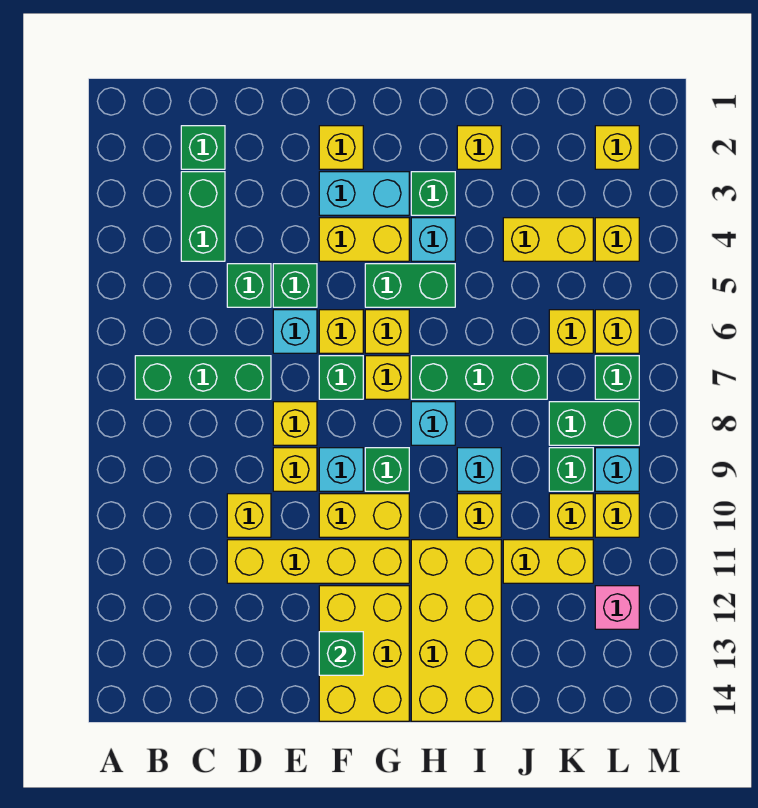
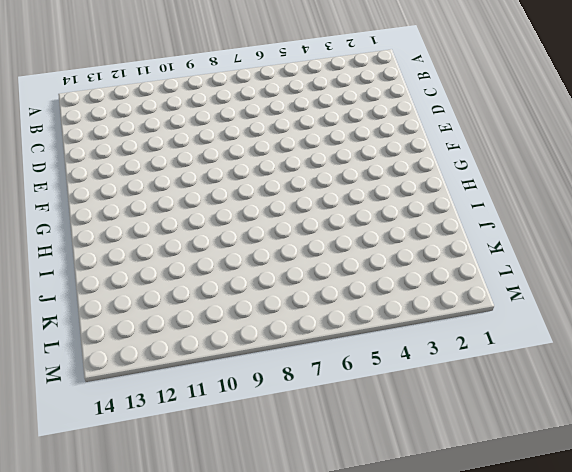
none -> green brick B7:D7 level 1
none -> green brick C2 level 1
none -> green brick C3:C4 level 1
none -> green brick D5 level 1

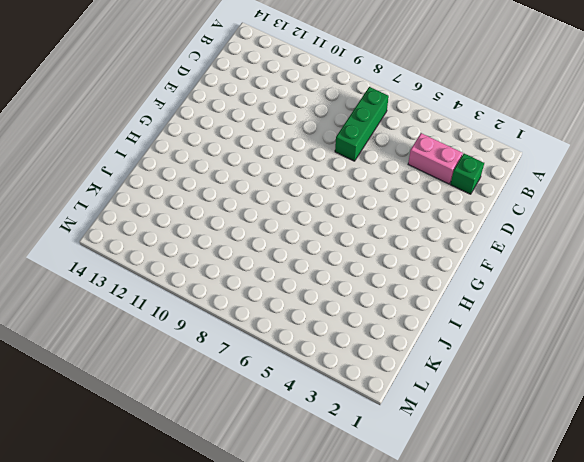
pink brick C3:C4 level 1 -> green brick C3:C4 level 1
none -> green brick D5 level 1
none -> yellow brick D10 level 1
none -> yellow brick D11:G11 level 1
none -> green brick E5 level 1

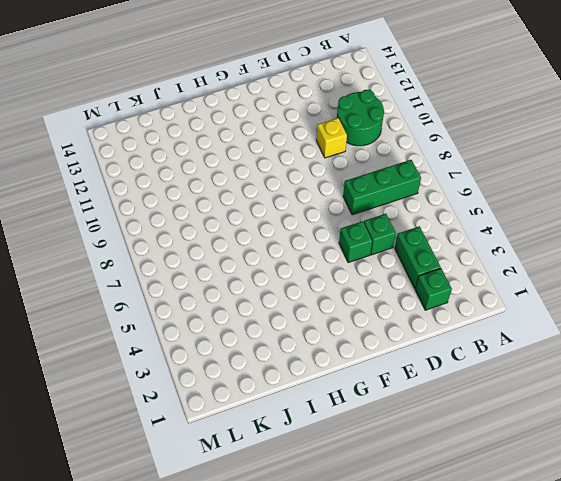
green round brick B10:C11 level 1 -> none
none -> yellow brick D11:G11 level 1
none -> cyan brick E6 level 1
none -> yellow brick E8 level 1
none -> yellow brick E9 level 1

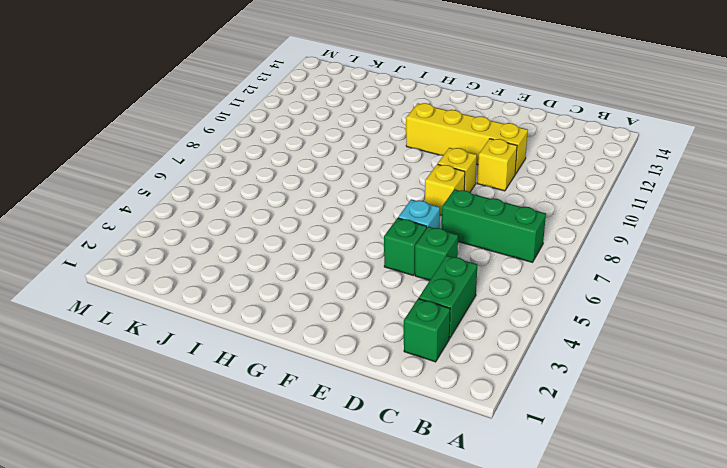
none -> yellow brick F2 level 1
none -> cyan brick F3:G3 level 1
none -> yellow brick F4:G4 level 1
none -> yellow brick F6 level 1

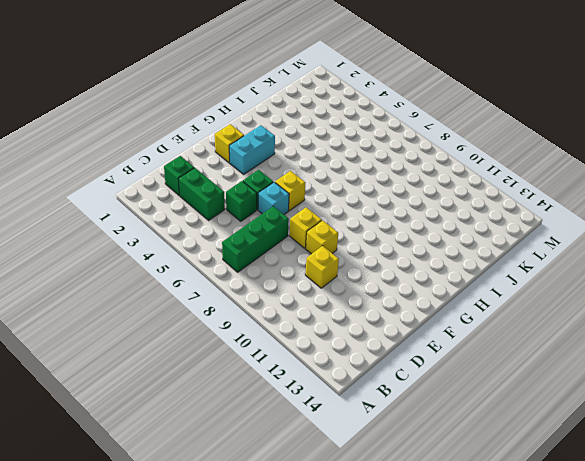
none -> yellow brick D11:G11 level 1
none -> yellow brick F4:G4 level 1
none -> green brick F7 level 1
none -> cyan brick F9 level 1

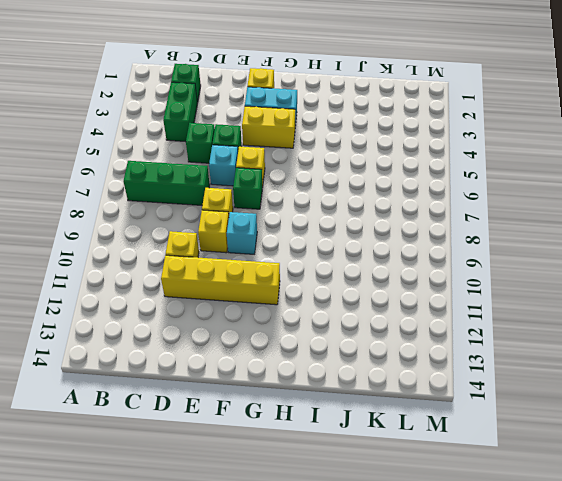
none -> yellow brick F10:G10 level 1
none -> yellow brick F12:G14 level 1
none -> green brick G5:H5 level 1
none -> yellow brick G6 level 1

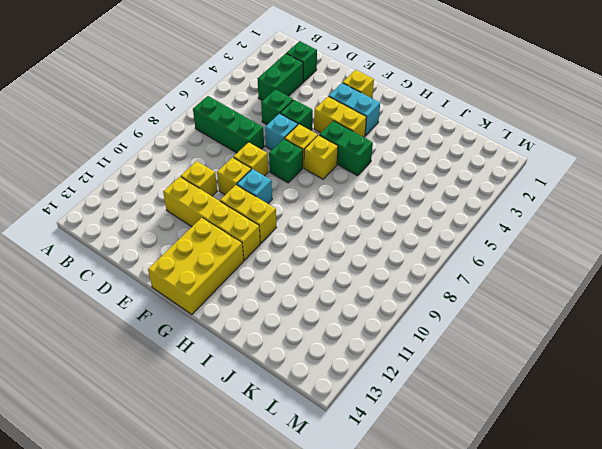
none -> yellow brick G7 level 1
none -> green brick G9 level 1
none -> green brick H3 level 1
none -> cyan brick H4 level 1

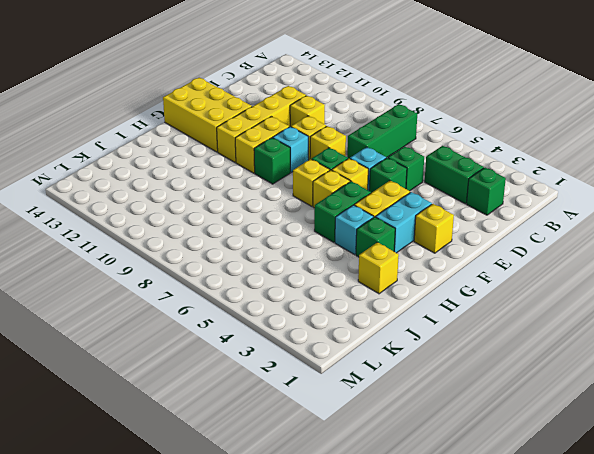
none -> green brick H7:J7 level 1
none -> cyan brick H8 level 1
none -> yellow brick H11:I14 level 1
none -> cyan brick I9 level 1

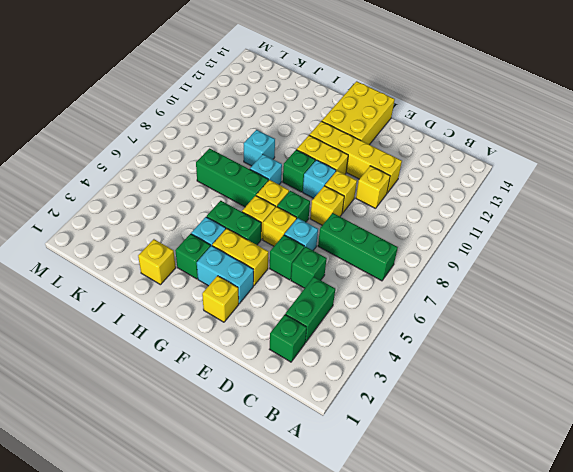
none -> yellow brick H11:I14 level 1
none -> yellow brick I10 level 1
none -> yellow brick J4:K4 level 1
none -> yellow brick J11:K11 level 1

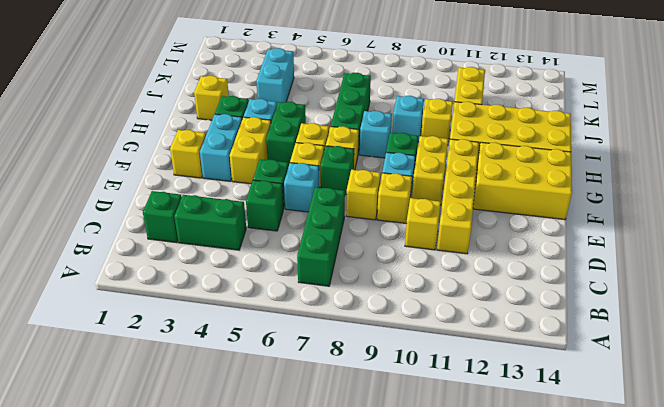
cyan brick J4:K4 level 1 -> yellow brick J4:K4 level 1
none -> yellow brick K6 level 1
none -> green brick K8:L8 level 1
none -> green brick K9 level 1
none -> yellow brick K10 level 1

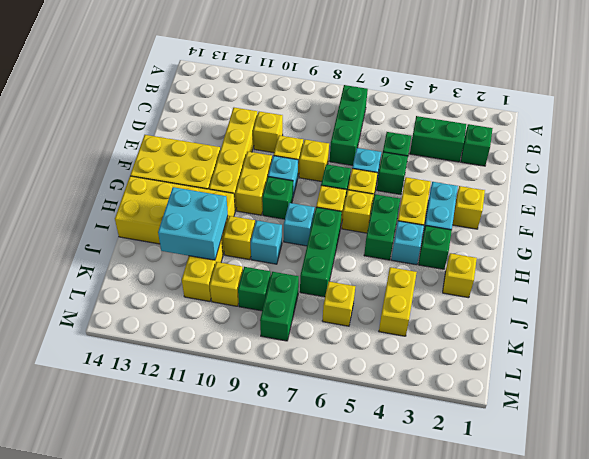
cyan brick I11:J12 level 2 -> none
none -> yellow brick L2 level 1
none -> yellow brick L4 level 1
none -> yellow brick L6 level 1
none -> green brick L7 level 1

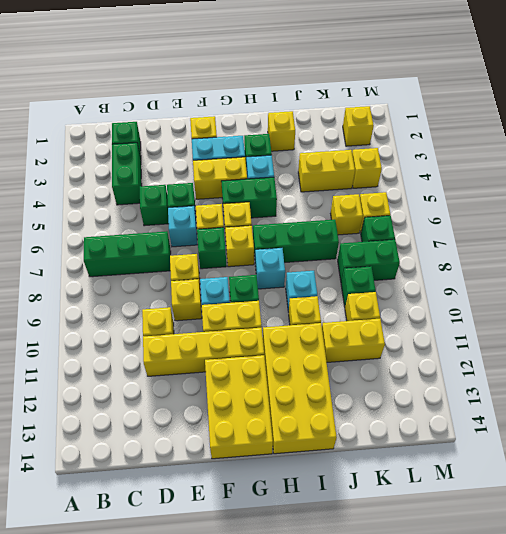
none -> cyan brick L9 level 1
none -> yellow brick L10 level 1
none -> pink brick L12 level 1
none -> green brick F13 level 2

